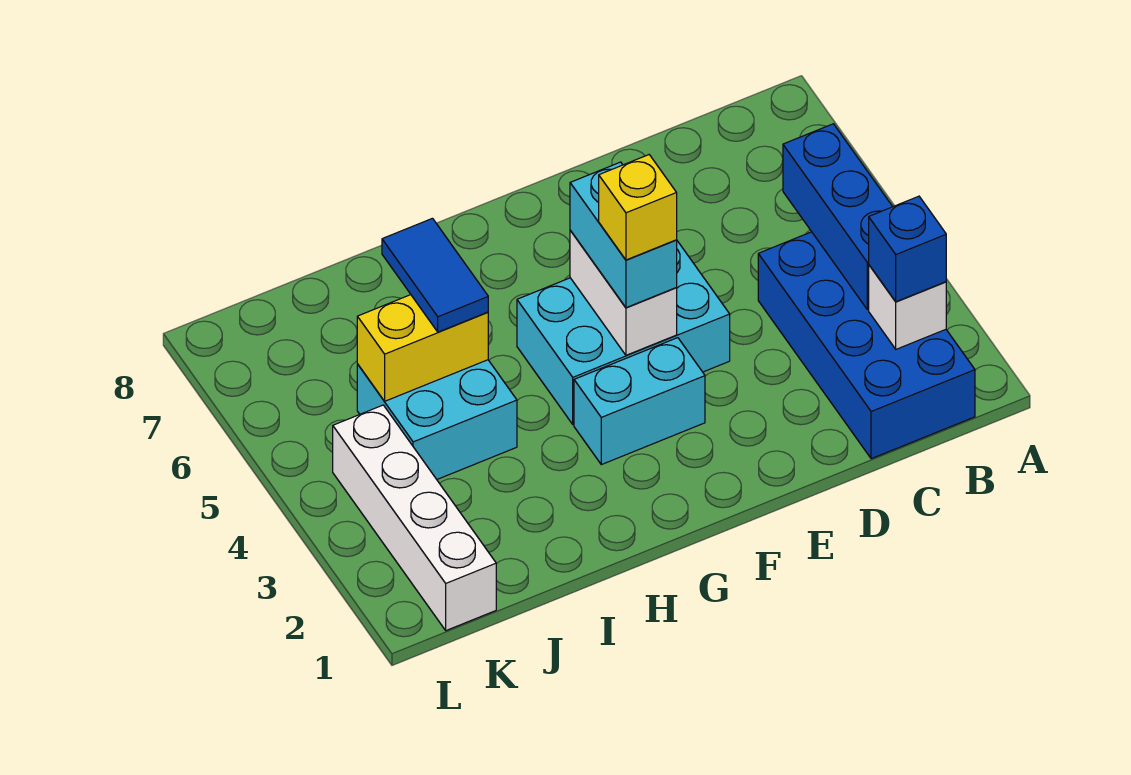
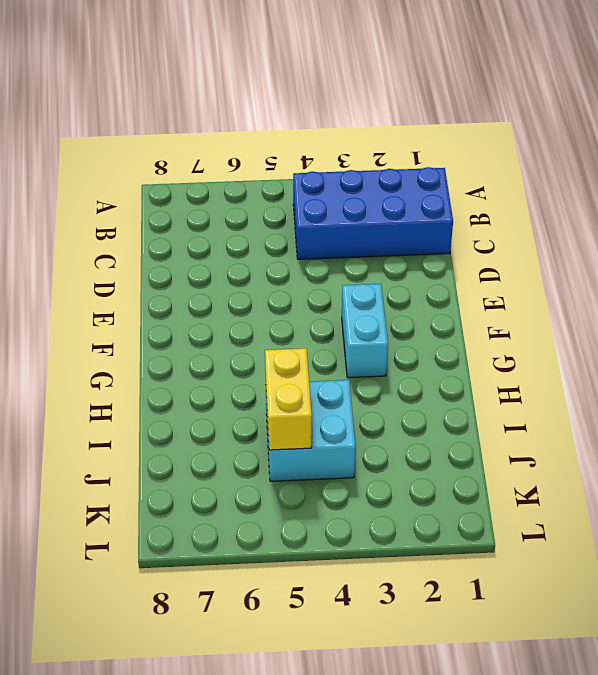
none -> cyan brick E4:G5 level 1
none -> white brick K1:K4 level 1
none -> white brick B2 level 2

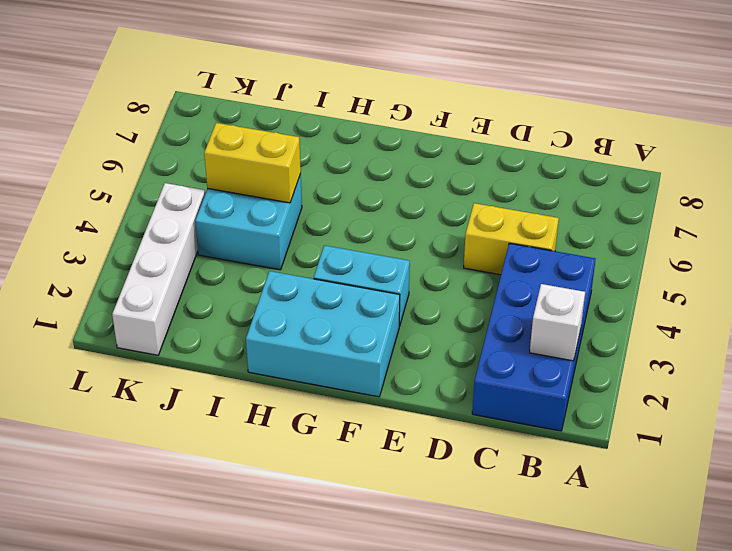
yellow brick C5:D5 level 1 -> none
cyan brick F1:H2 level 1 -> cyan brick E4:G5 level 1
none -> blue brick B3:B5 level 2
none -> white brick F4:F5 level 2
none -> blue brick B2 level 3

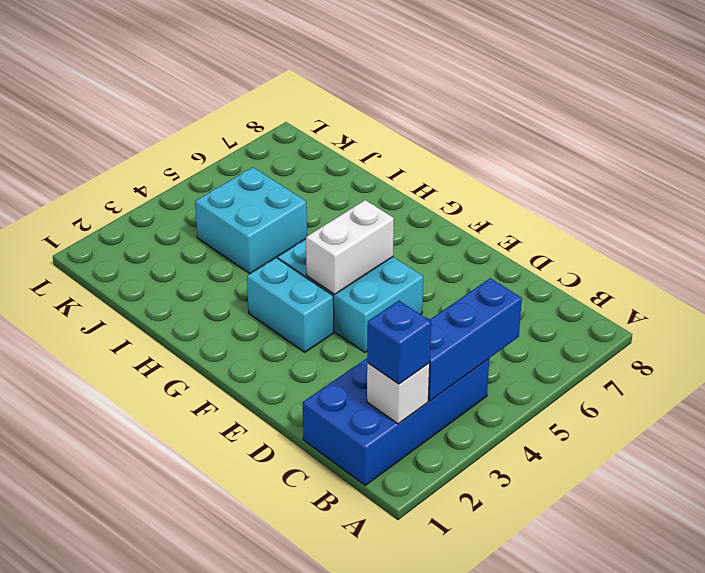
none -> white brick K1:K4 level 1
none -> yellow brick I5:J5 level 2
none -> cyan brick F4:F5 level 3

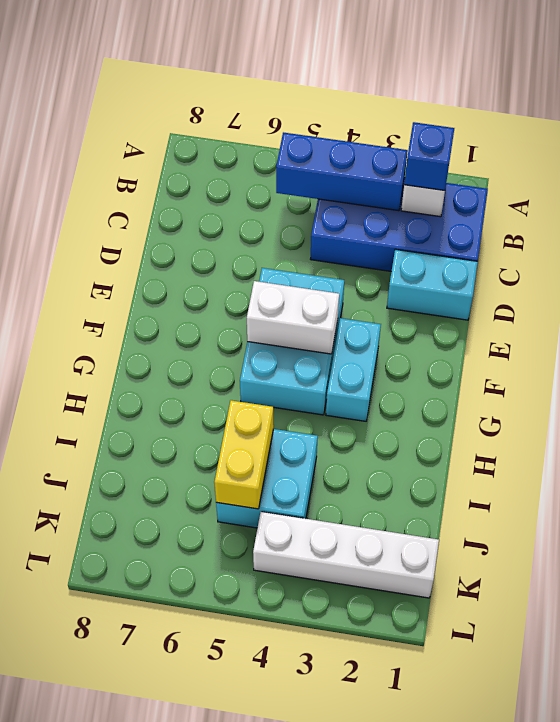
cyan brick D1:D2 level 1 -> cyan brick F4:F5 level 3
none -> blue tile I5:I6 level 3
none -> yellow brick F4 level 4

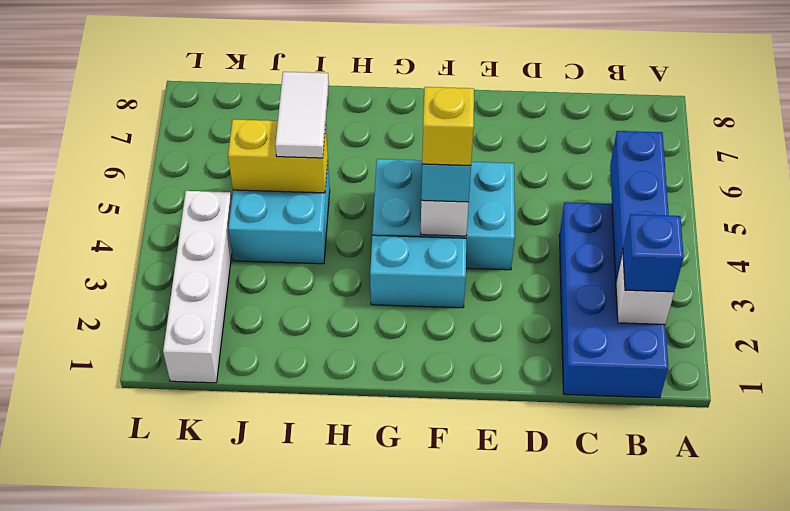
white tile I5:I6 level 3 -> blue tile I5:I6 level 3

